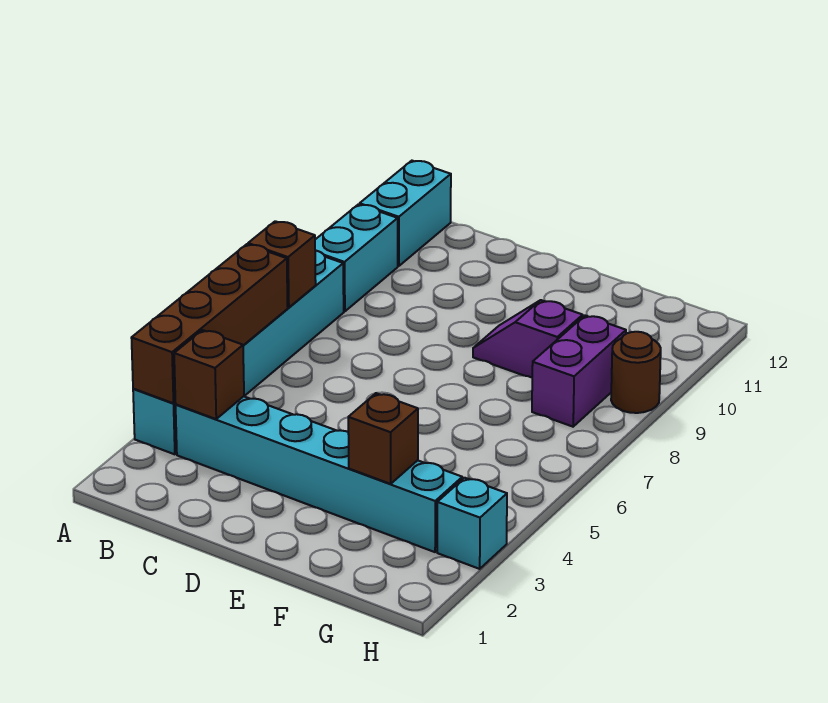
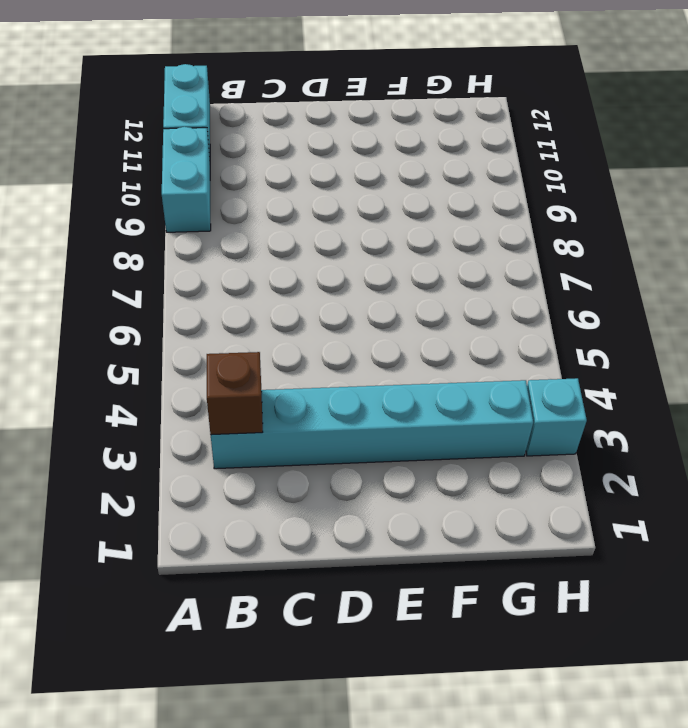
none -> cyan brick A3:A8 level 1
none -> purple slope E9:F9 level 1 top F
none -> purple brick G8:G9 level 1

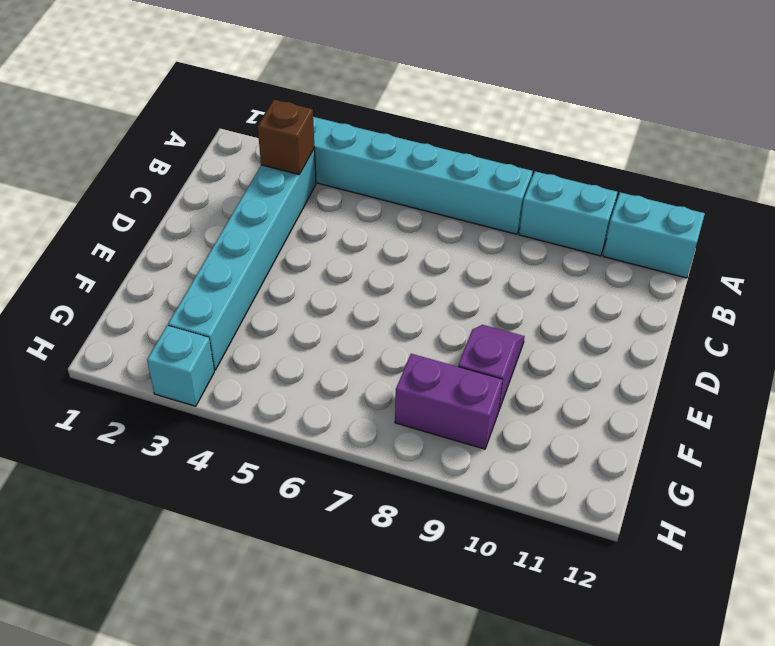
none -> brown round brick H9 level 1
none -> brown brick A3:A6 level 2
none -> brown brick A7 level 2

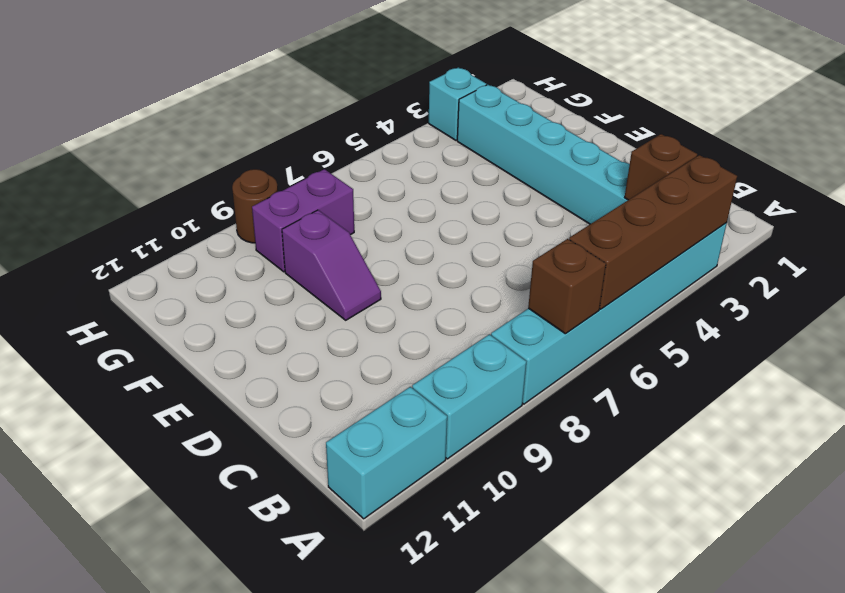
none -> brown brick F3 level 2

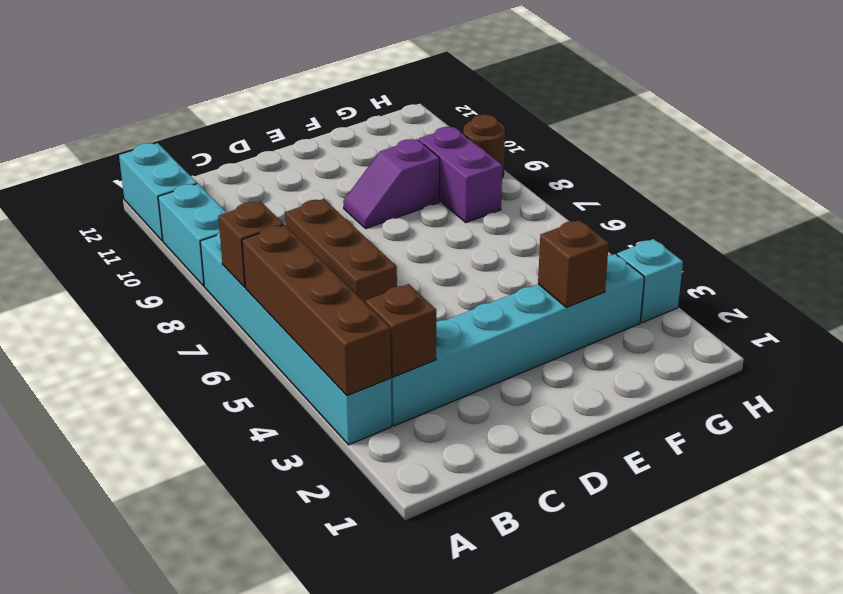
brown brick C6:C8 level 1 -> none

